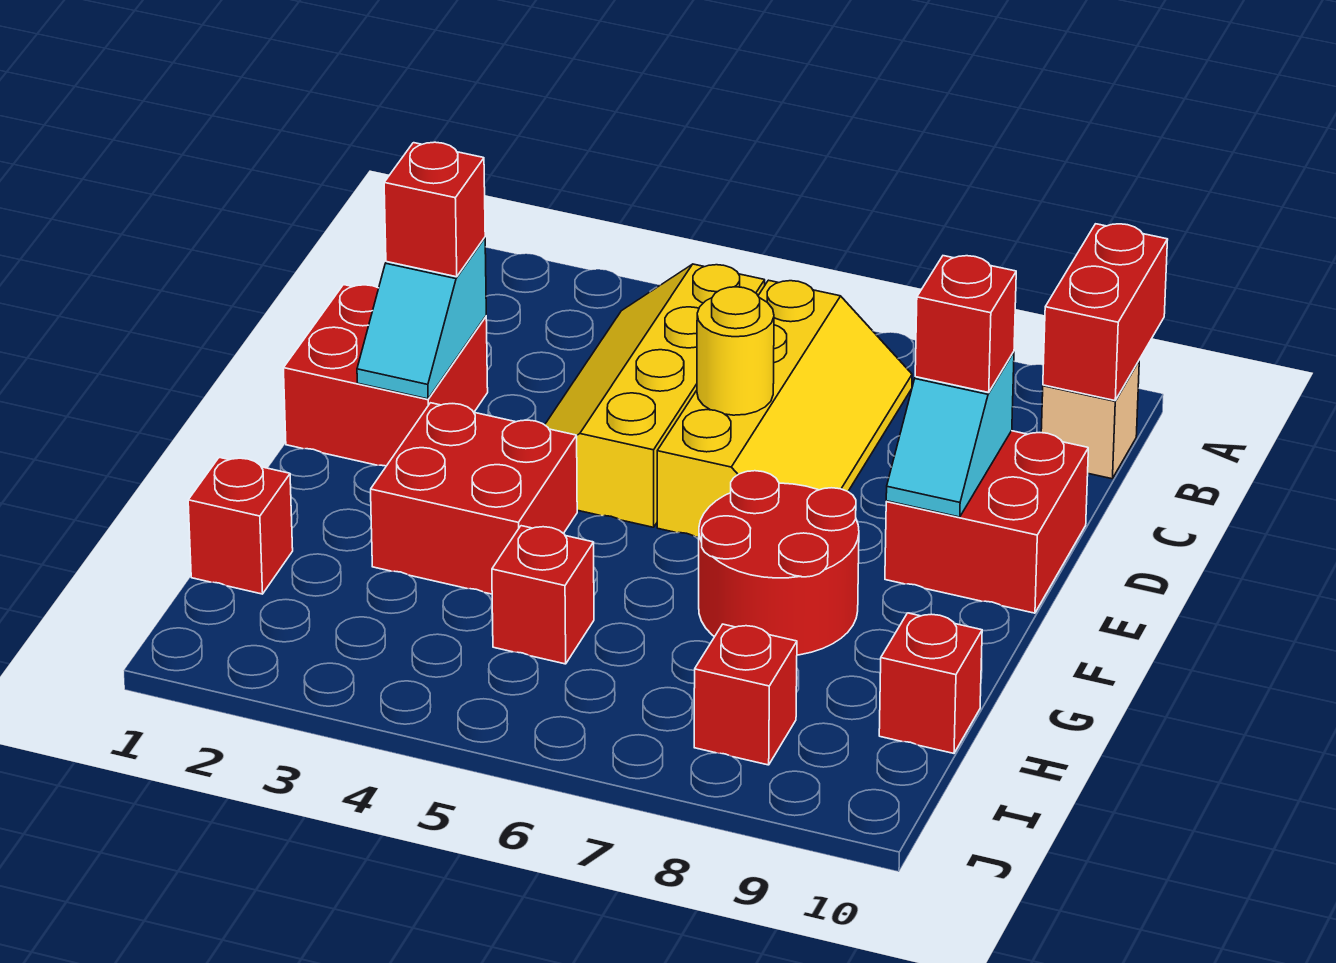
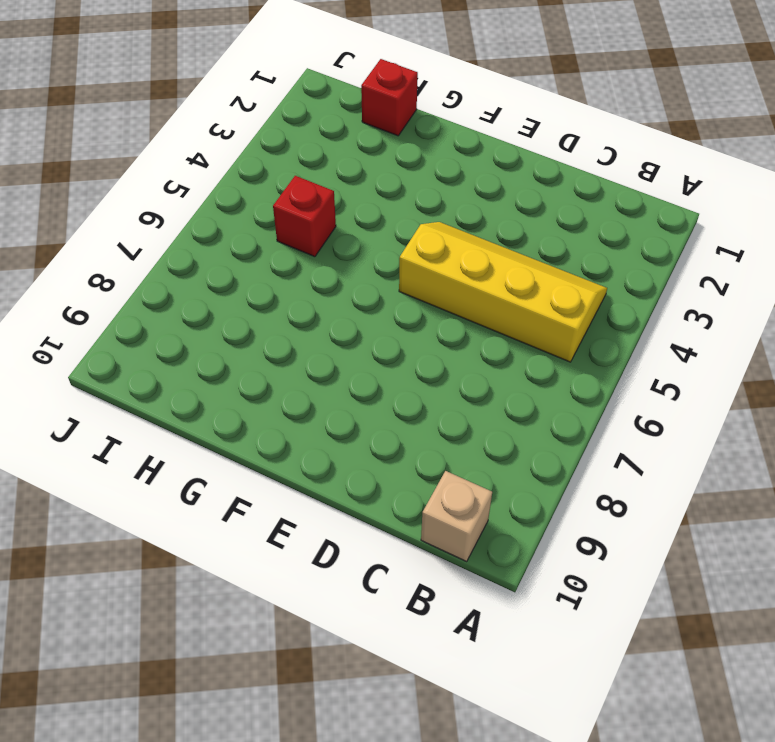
none -> yellow slope B6:E7 level 1 top 6
none -> red brick D1:E2 level 1
none -> red brick D9:E10 level 1

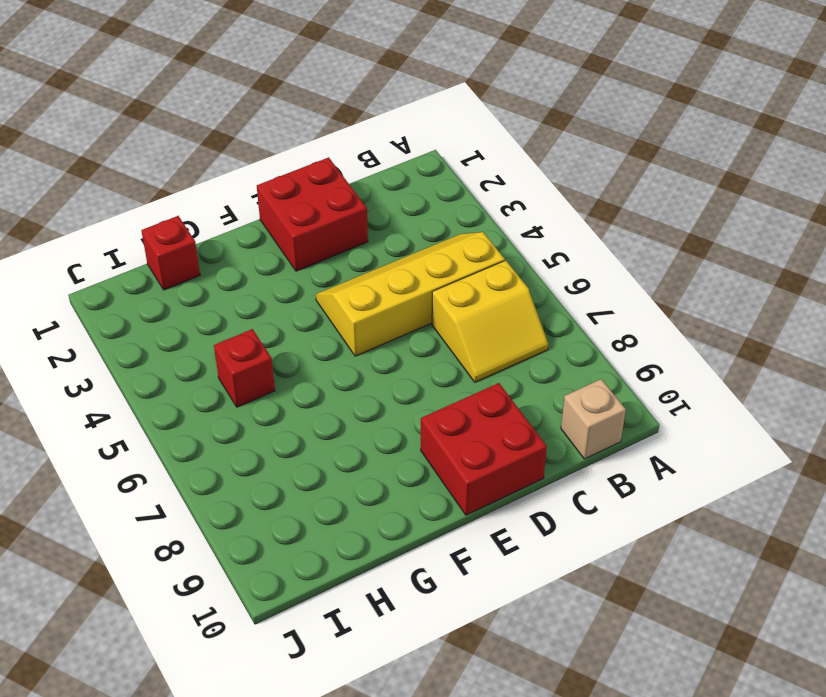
yellow slope B6:C7 level 1 top 6 -> yellow slope B6:E7 level 1 top 6
none -> red brick F3:G4 level 1
none -> red round brick F7:G8 level 1
none -> red brick H10 level 1

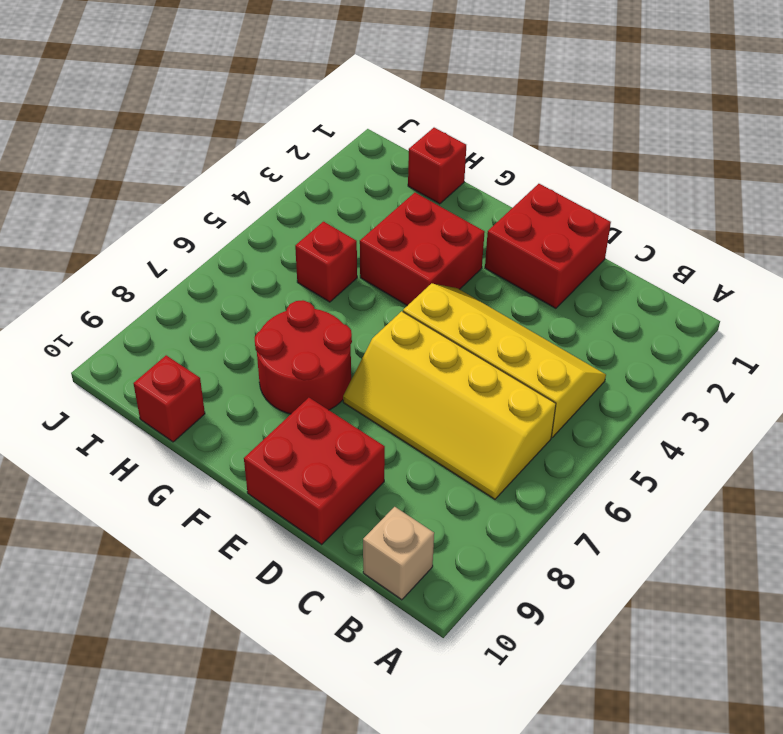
none -> red brick I8 level 1
none -> red brick A10:B10 level 2
none -> cyan slope D2:E2 level 2 top D

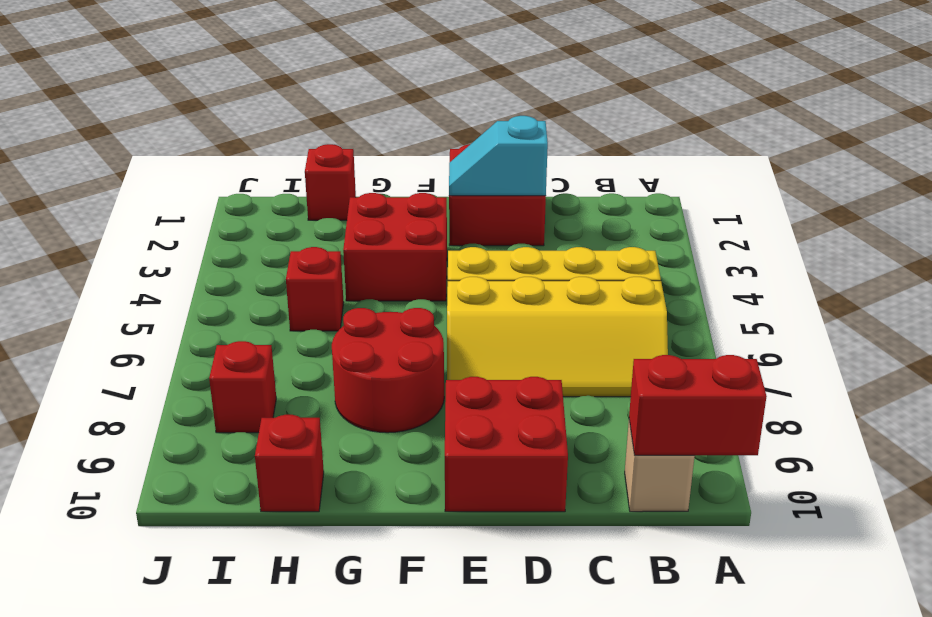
none -> yellow round brick D6 level 2
none -> cyan slope D9:E9 level 2 top D
none -> red brick D2 level 3

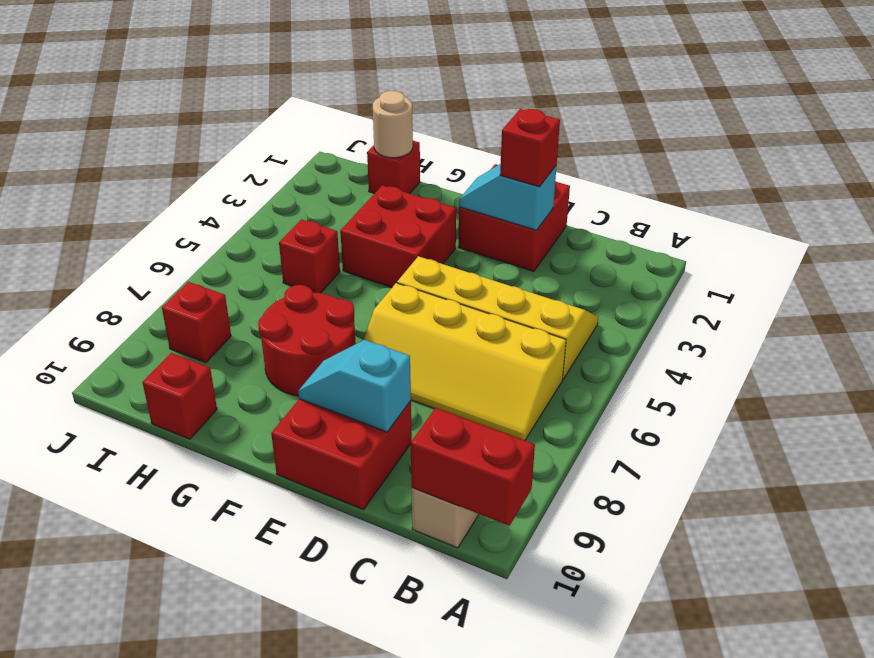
tan round brick H1 level 2 -> none
none -> yellow round brick D6 level 2
none -> red brick D9 level 3

